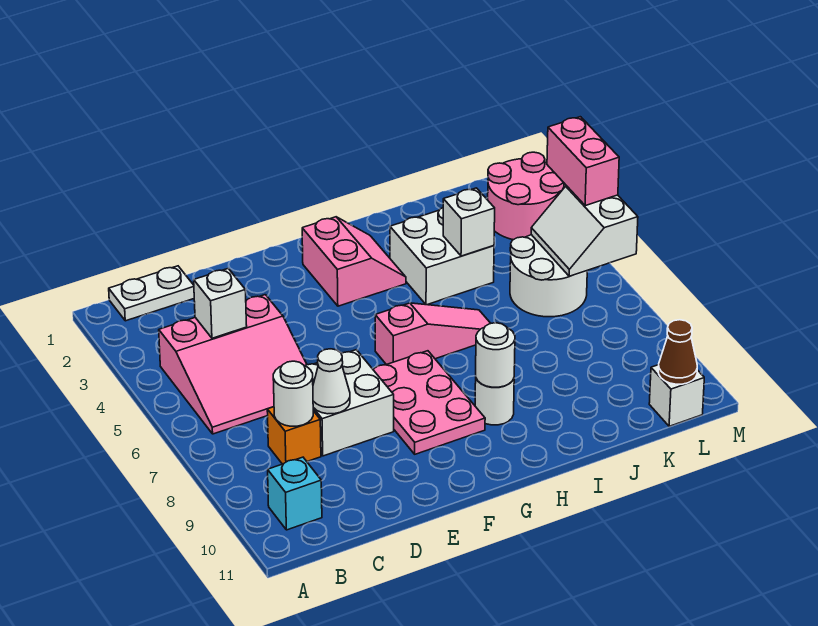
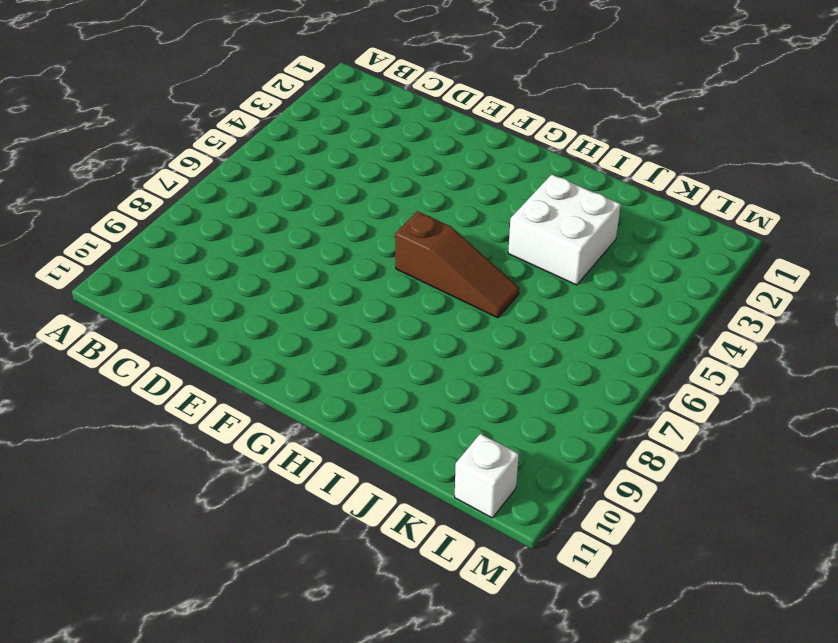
brown slope G6:I6 level 1 top G -> pink slope G6:I6 level 1 top G
none -> white plate B1:C1 level 1
none -> pink slope B4:D6 level 1 top 4
none -> cyan brick B10 level 1

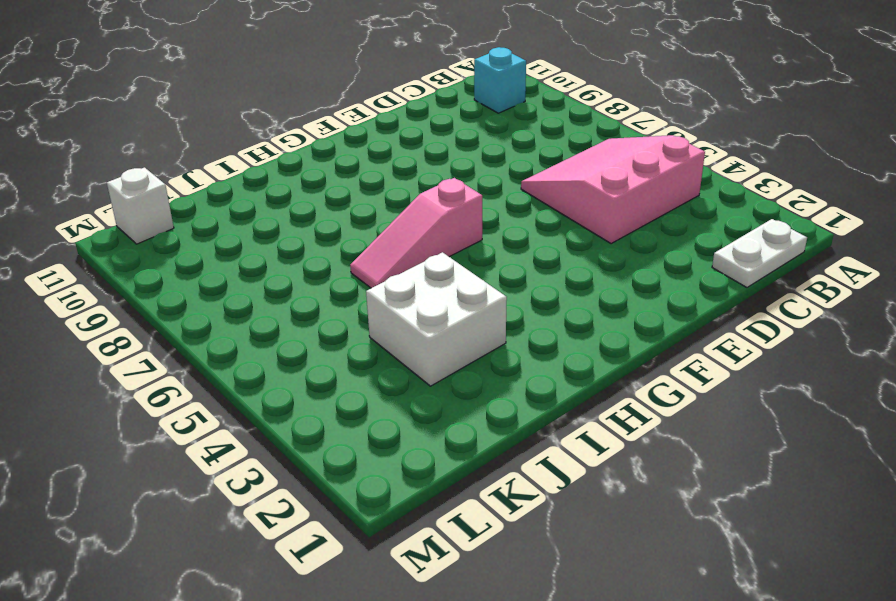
none -> orange brick C8 level 1
none -> white brick D7:E8 level 1
none -> pink plate F7:G9 level 1

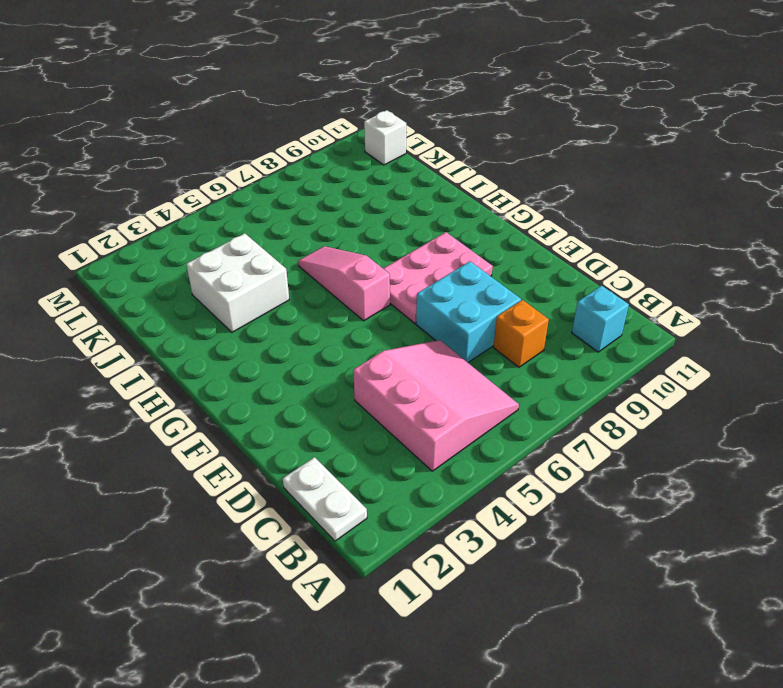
cyan brick D7:E8 level 1 -> white brick D7:E8 level 1
none -> pink slope G2:H3 level 1 top G
none -> white round brick H9 level 1
none -> white round brick K5:L6 level 1

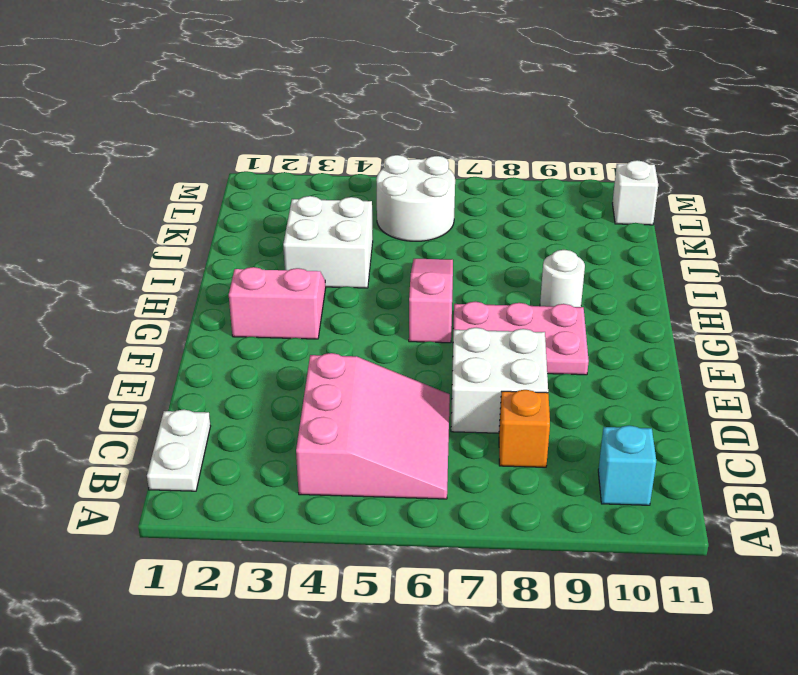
none -> pink round brick L2:M3 level 1
none -> white brick C4 level 2
none -> white round brick C8 level 2

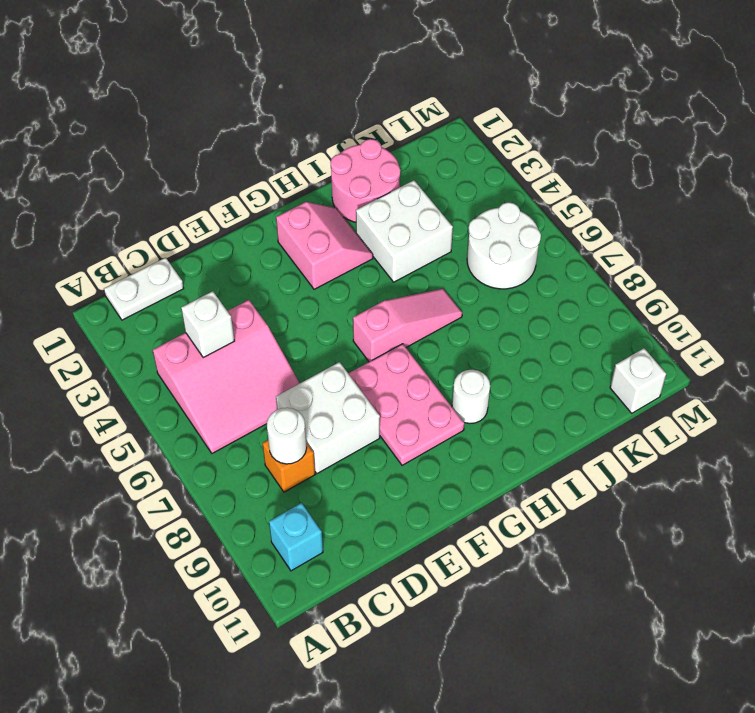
pink round brick I1:J2 level 1 -> pink round brick L2:M3 level 1
none -> white cone D8 level 2
none -> white round brick H9 level 2
none -> white brick J4 level 2

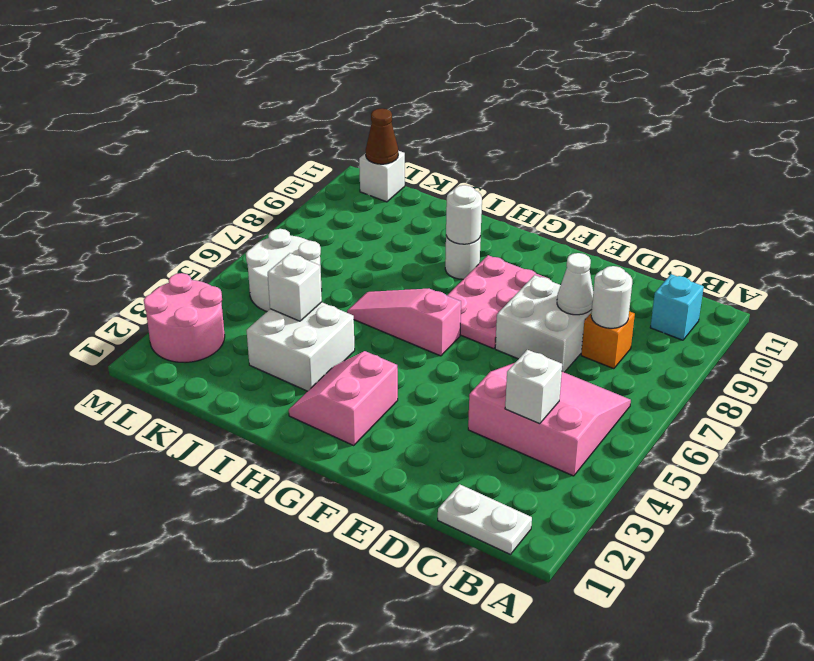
none -> white slope L5:M6 level 2 top M
none -> pink brick M4:M5 level 3

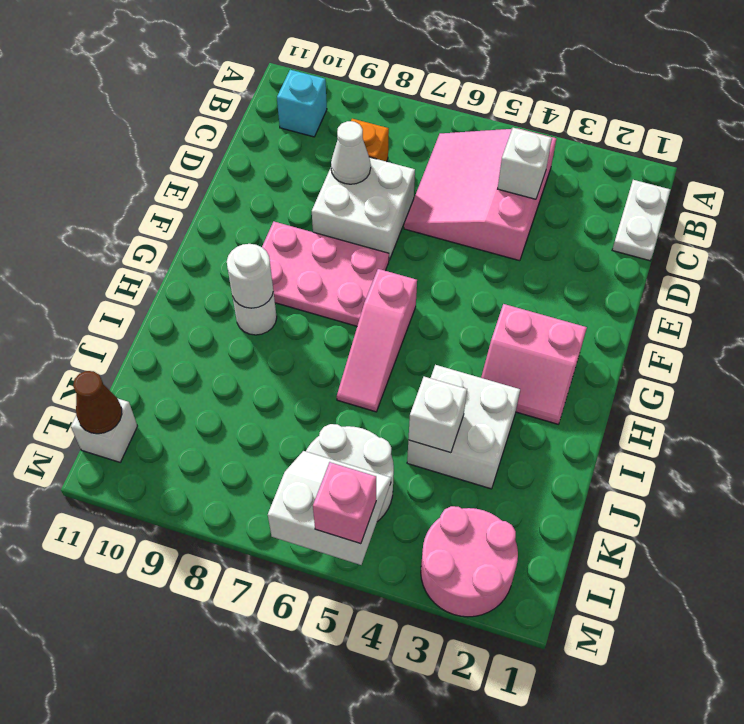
pink brick M5 level 3 -> pink brick M4:M5 level 3
none -> white round brick C8 level 2

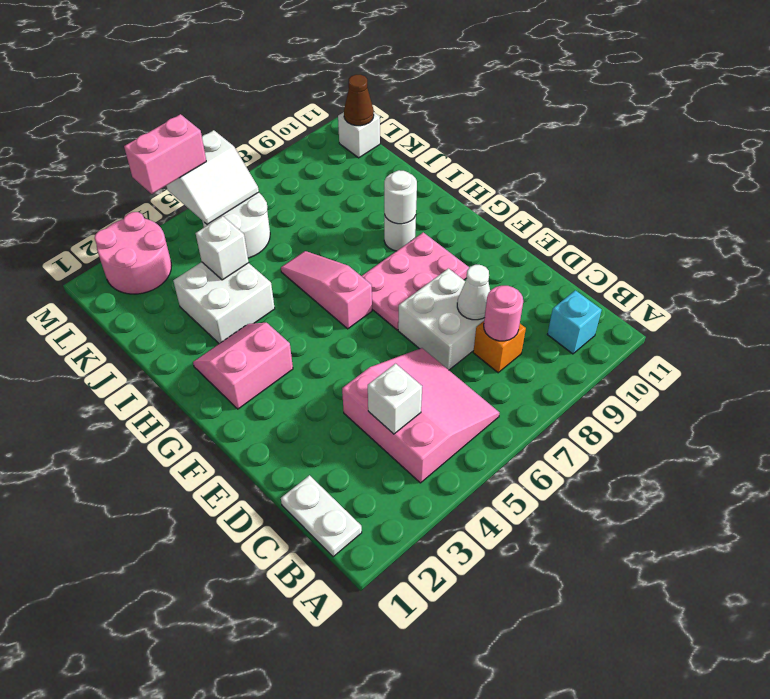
pink round brick C8 level 2 -> white round brick C8 level 2

